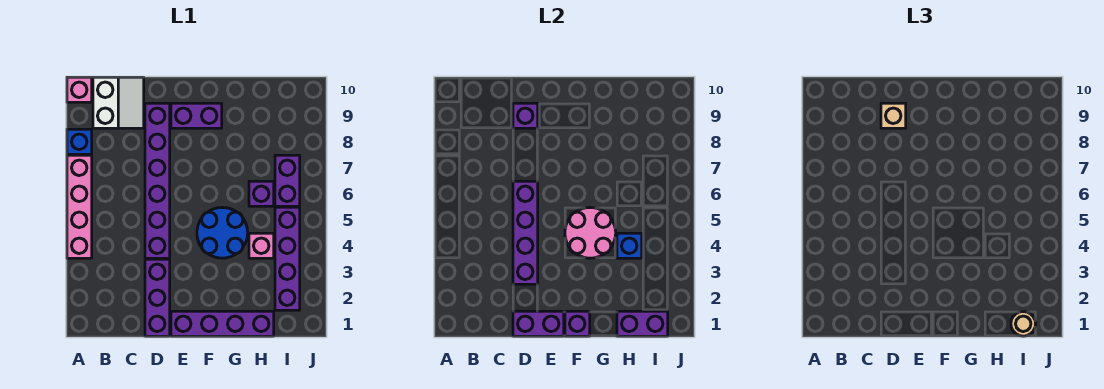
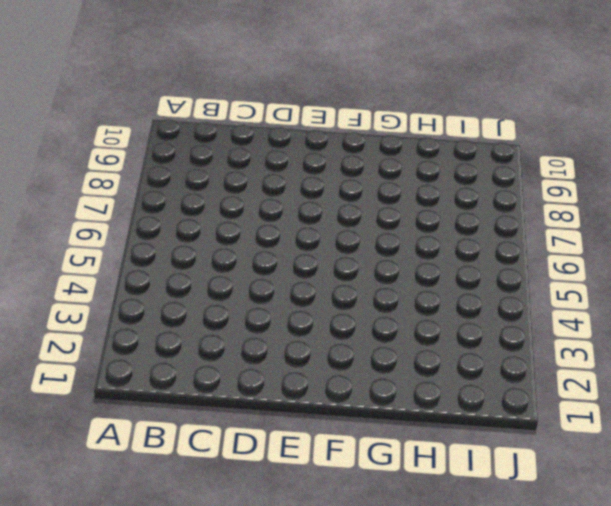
none -> pink brick A4:A7 level 1
none -> blue brick A8 level 1
none -> pink brick A10 level 1

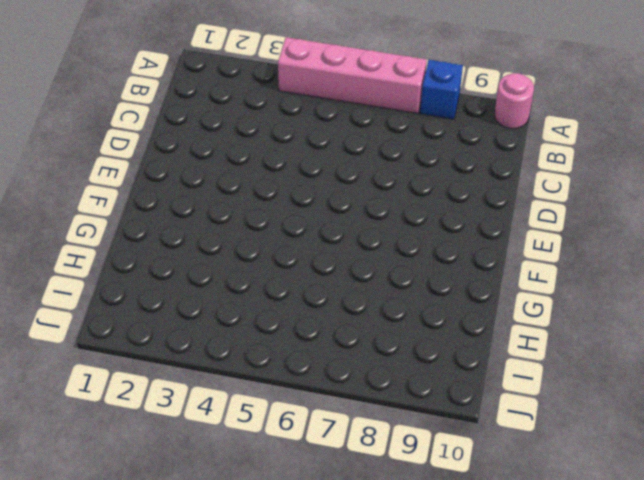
pink round brick A10 level 1 -> pink brick A10 level 1
none -> white slope B9:C10 level 1 top B
none -> purple brick D1:D3 level 1
none -> purple brick D4:D9 level 1

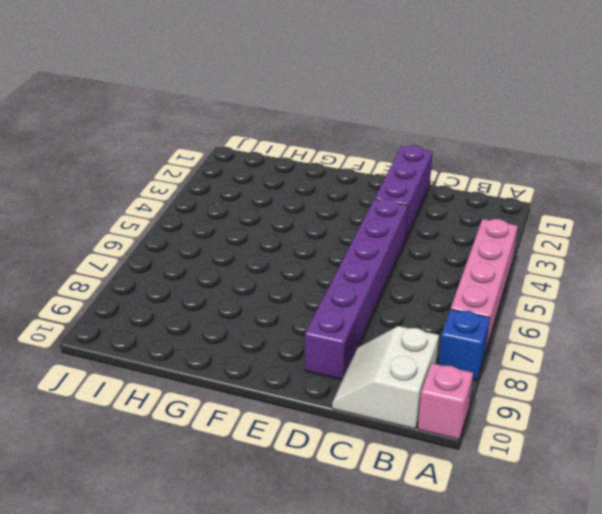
none -> purple brick E1:H1 level 1
none -> purple brick E9:F9 level 1
none -> blue round brick F4:G5 level 1

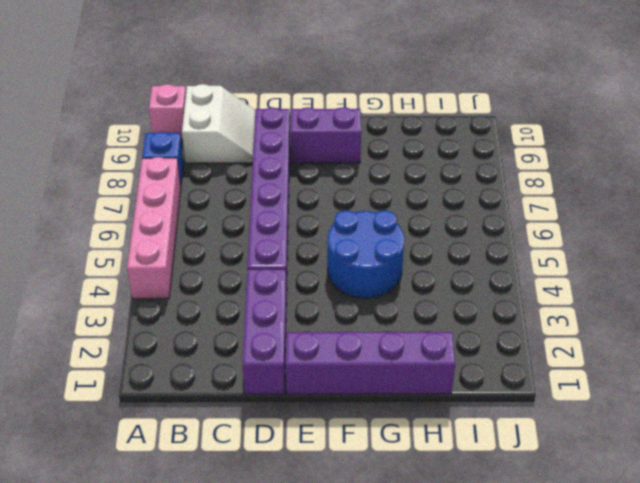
none -> pink brick H4 level 1
none -> purple brick H6 level 1
none -> purple brick I2:I5 level 1

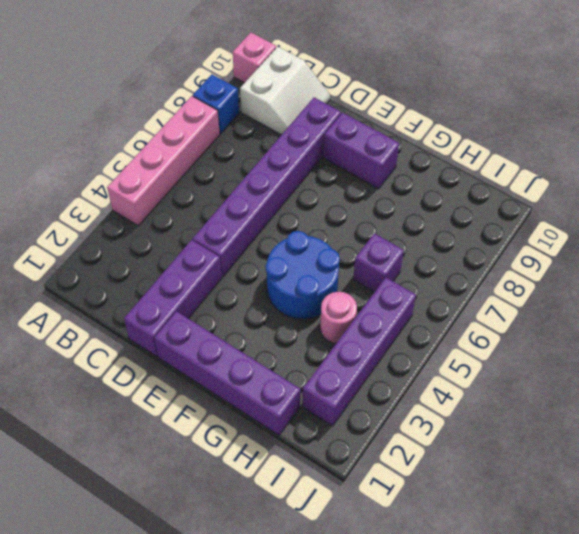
pink round brick H4 level 1 -> pink brick H4 level 1
none -> purple brick I6:I7 level 1
none -> purple brick D1:E1 level 2
none -> purple brick D3:D6 level 2

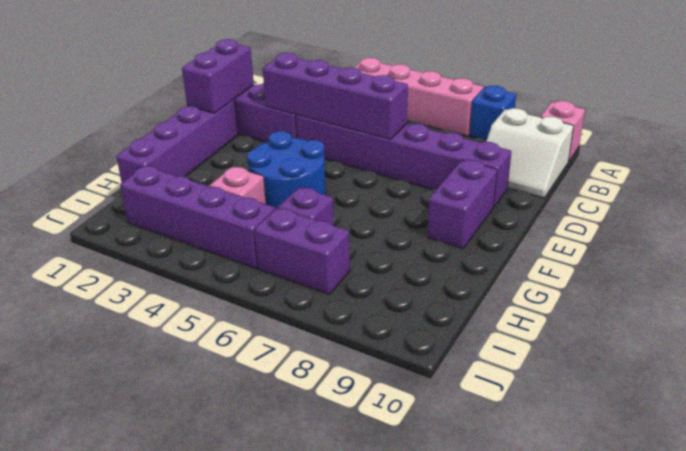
none -> purple brick D9 level 2
none -> purple brick F1 level 2
none -> pink round brick F4:G5 level 2

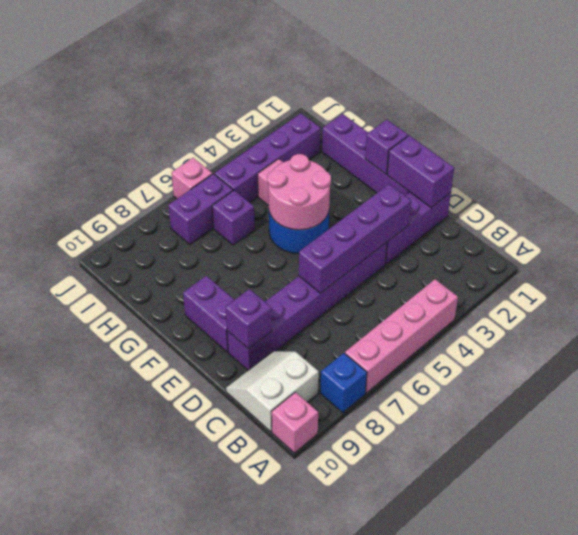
pink brick J6 level 1 -> none
none -> purple brick H1:I1 level 2
none -> blue brick H4 level 2
none -> tan brick D9 level 3

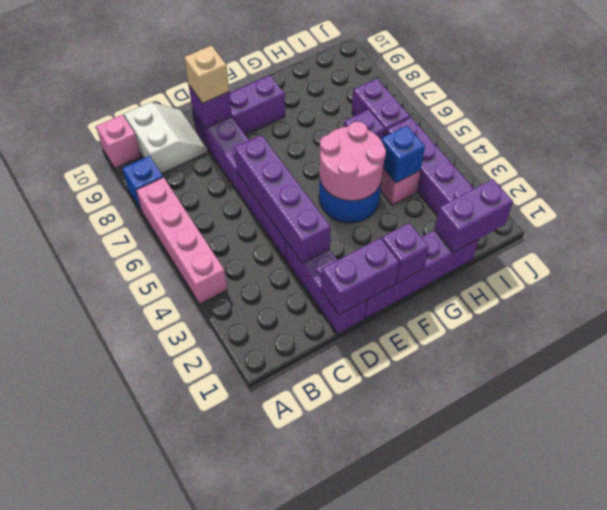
none -> tan round brick I1 level 3

